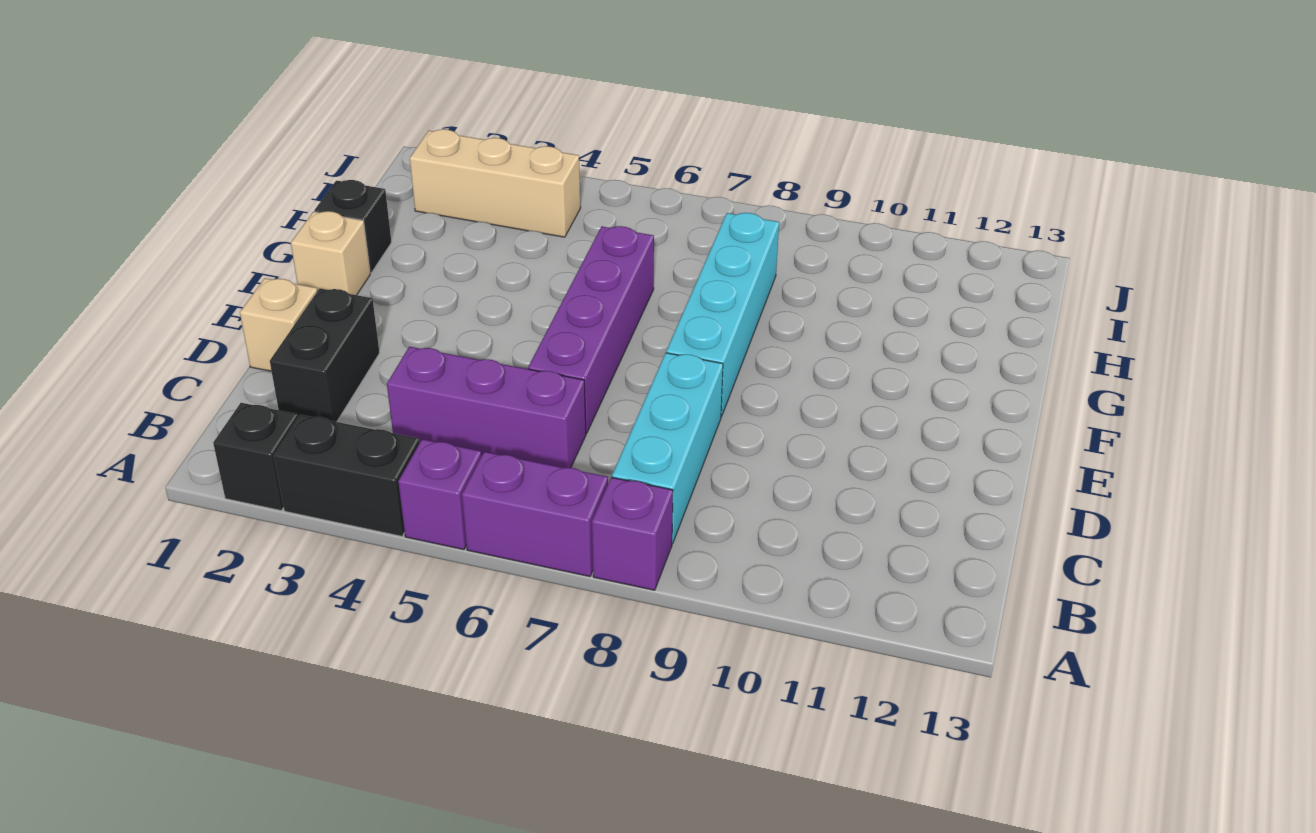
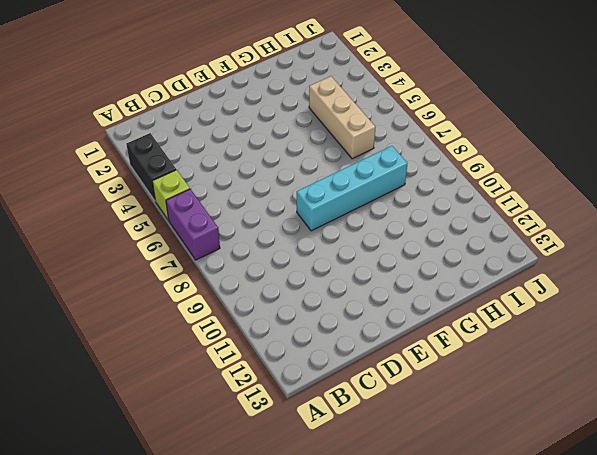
lime brick A5 level 1 -> purple brick A5 level 1
tan brick H4:H6 level 1 -> tan brick I2:I4 level 1
none -> black brick A2 level 1
none -> purple brick A8 level 1
none -> cyan brick B8:D8 level 1

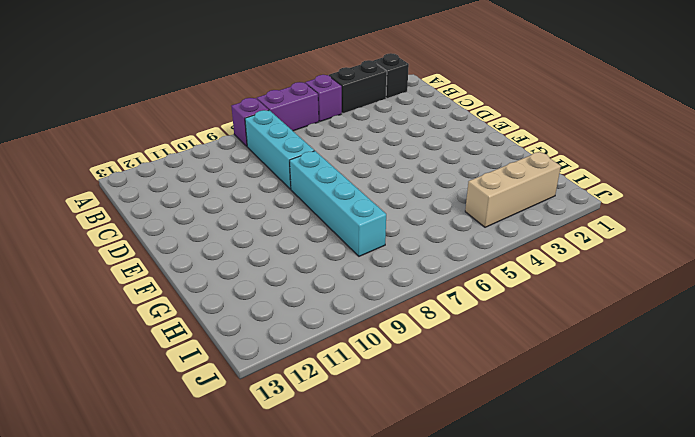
none -> black brick C2:D2 level 1
none -> purple brick C4:C6 level 1
none -> tan brick D1 level 1

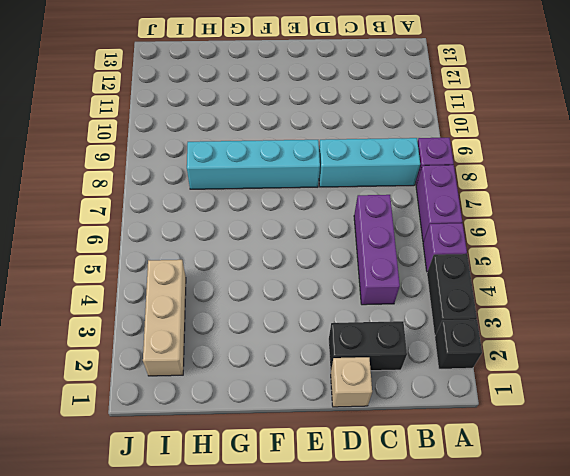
none -> purple brick D6:G6 level 1
none -> tan brick F1 level 1
none -> black brick G1 level 1

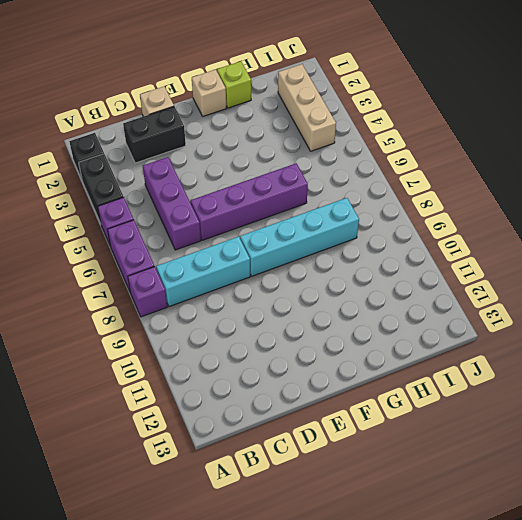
lime brick G1 level 1 -> black brick G1 level 1

